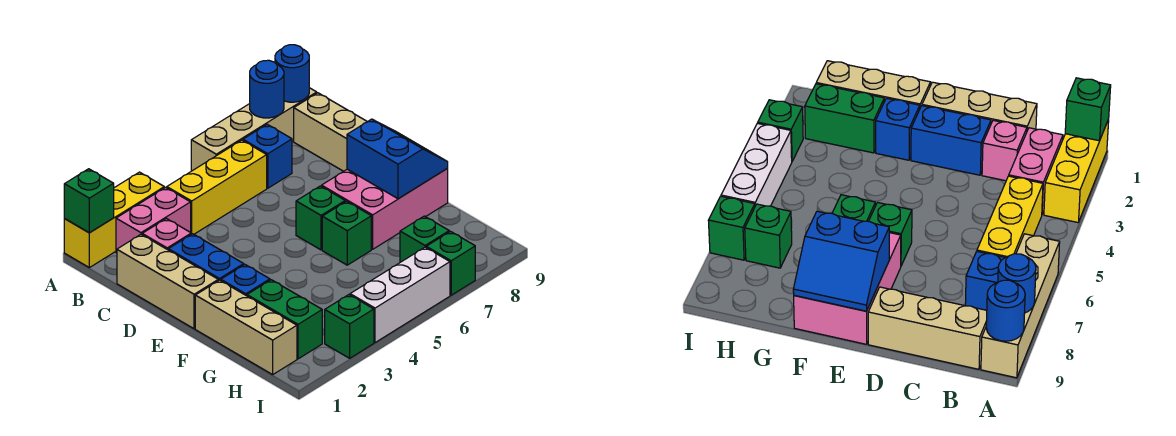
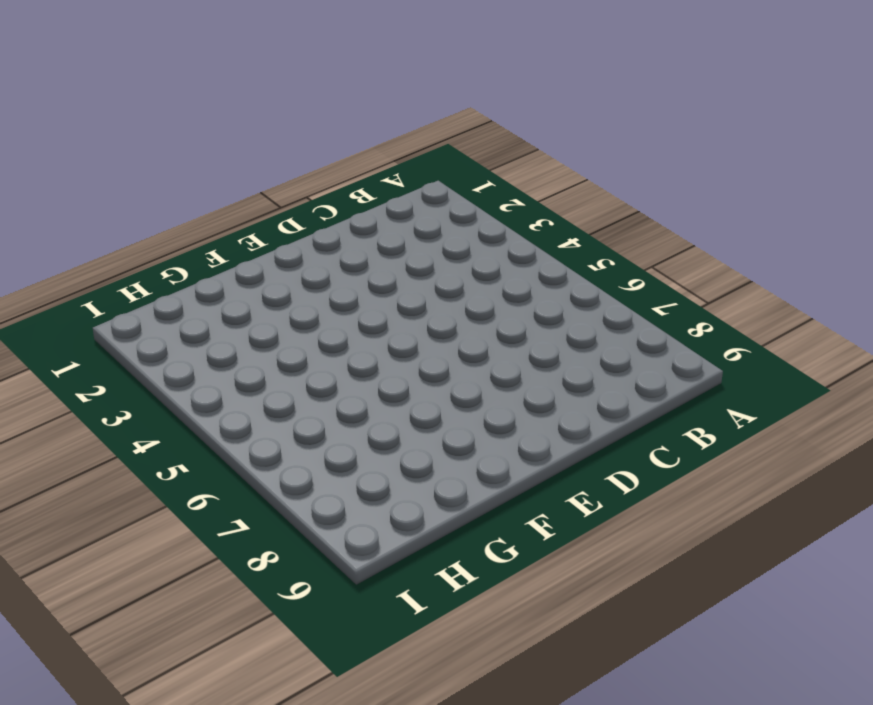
none -> yellow brick A1:A3 level 1
none -> tan brick A6:A9 level 1
none -> pink brick B2:B3 level 1

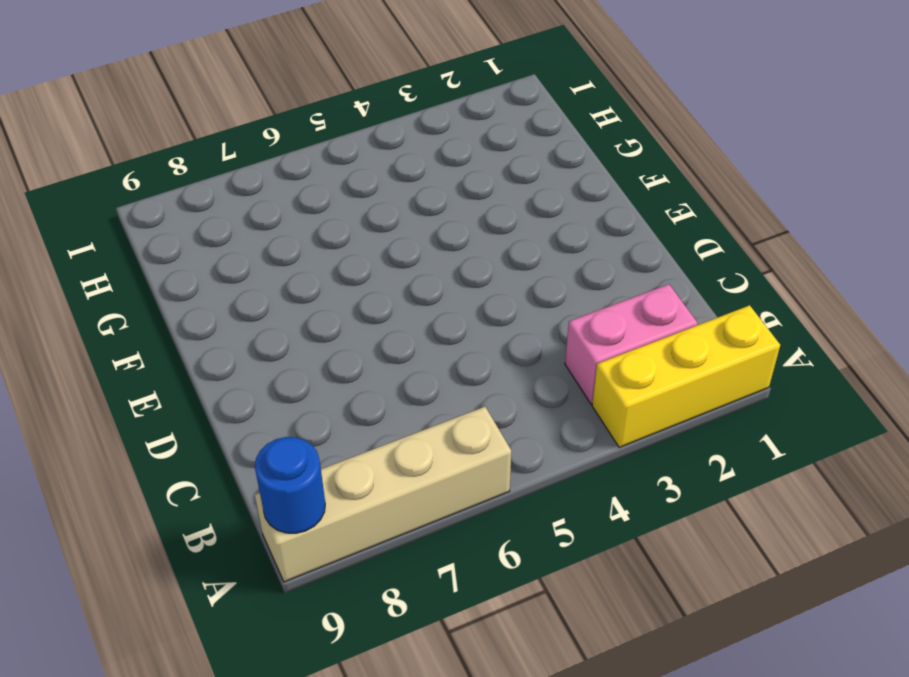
none -> yellow brick B4:B6 level 1
none -> blue brick B7 level 1
none -> tan brick B9:D9 level 1

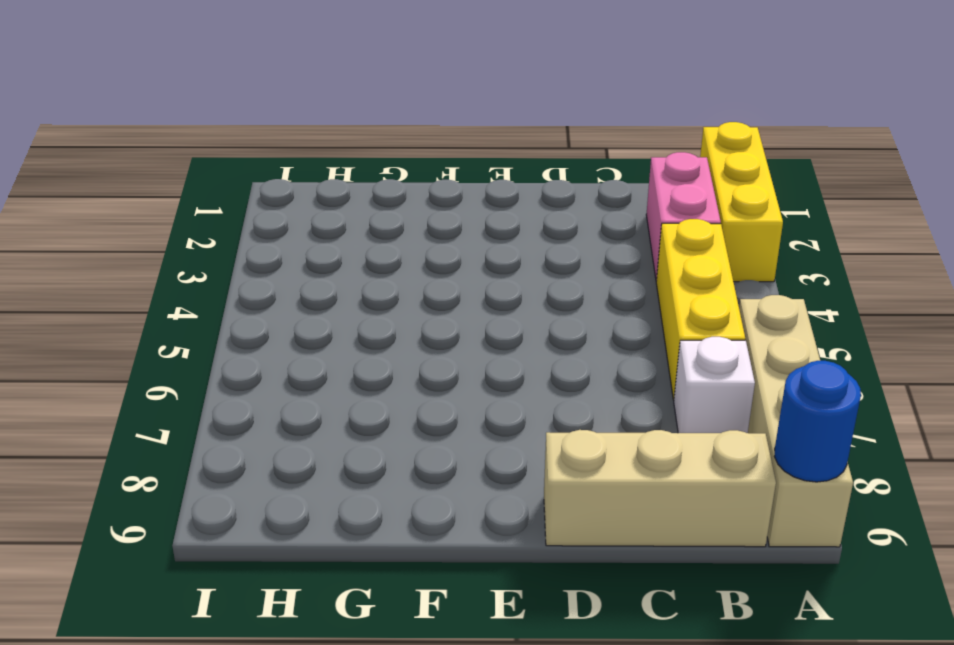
white brick B7 level 1 -> blue brick B7 level 1
none -> tan brick C1:E1 level 1
none -> pink brick C2 level 1
none -> blue brick D2:E2 level 1

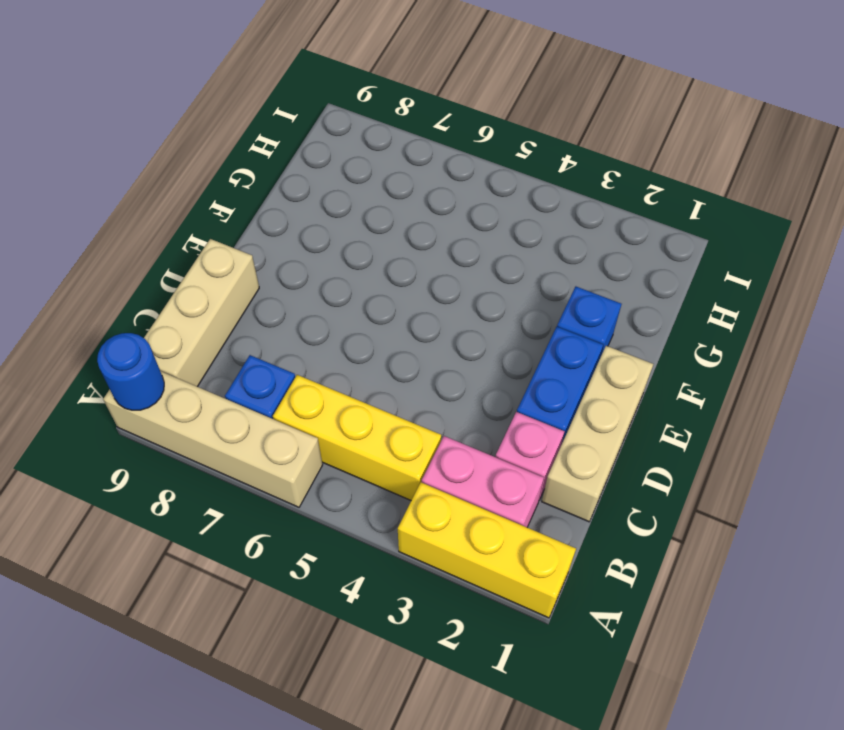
none -> green brick E6 level 1
none -> pink brick E7:F9 level 1
none -> tan brick F1:H1 level 1

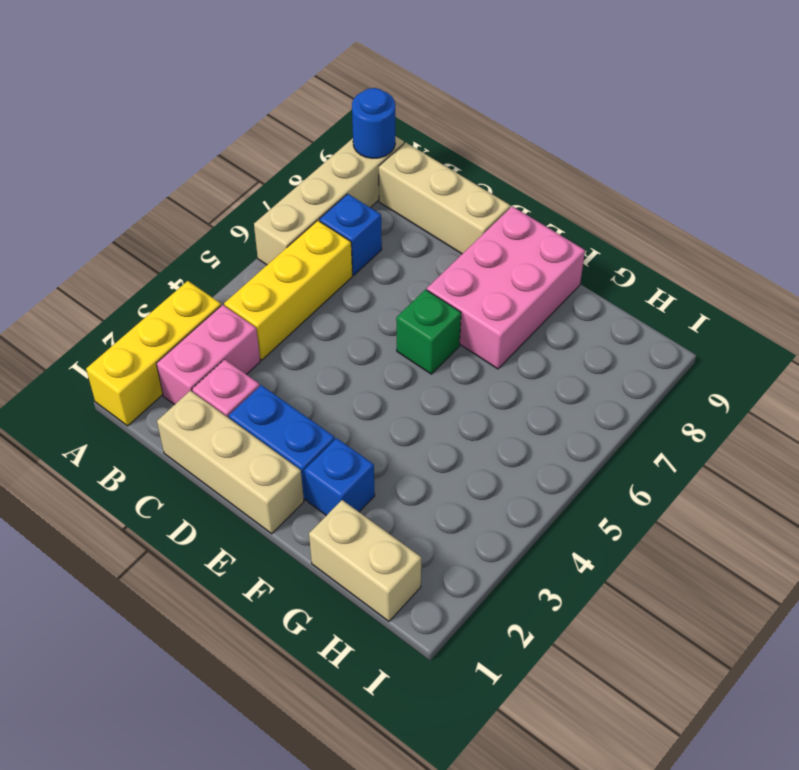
tan brick G1:H1 level 1 -> tan brick F1:H1 level 1
none -> green brick F6 level 1
none -> green brick G2:H2 level 1
none -> green brick H7 level 1

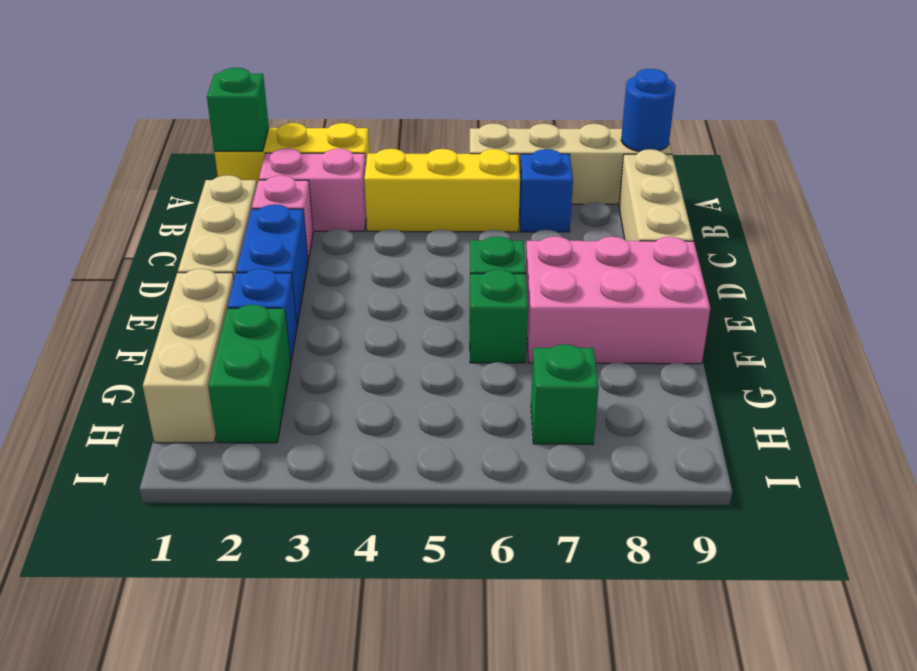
none -> green brick I3 level 1
none -> white brick I4:I6 level 1
none -> green brick I7 level 1

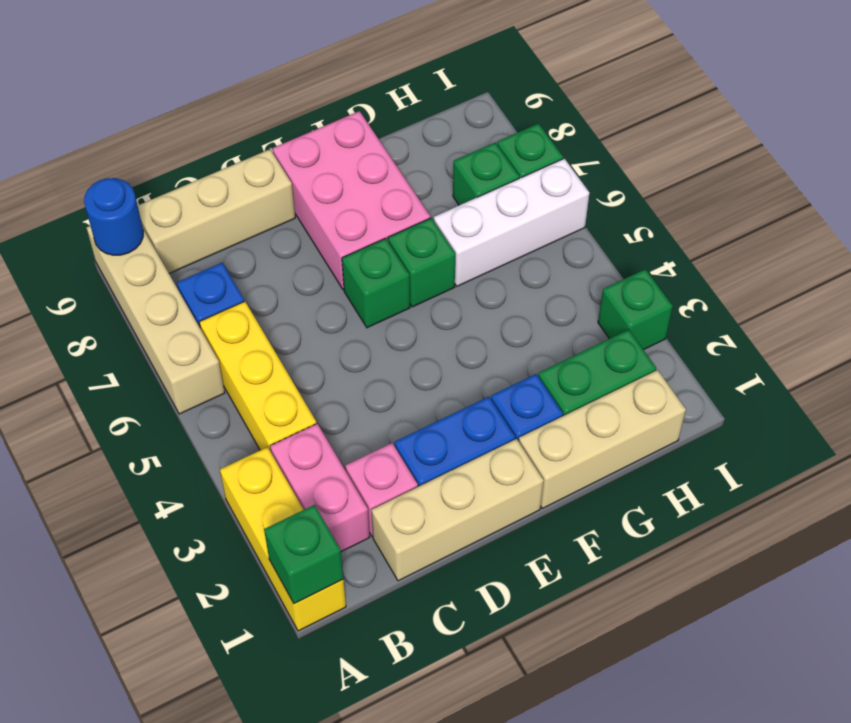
white brick G6:I6 level 1 -> white brick I4:I6 level 1
none -> blue round brick A8 level 2
none -> blue slope E8:F9 level 2 top 8

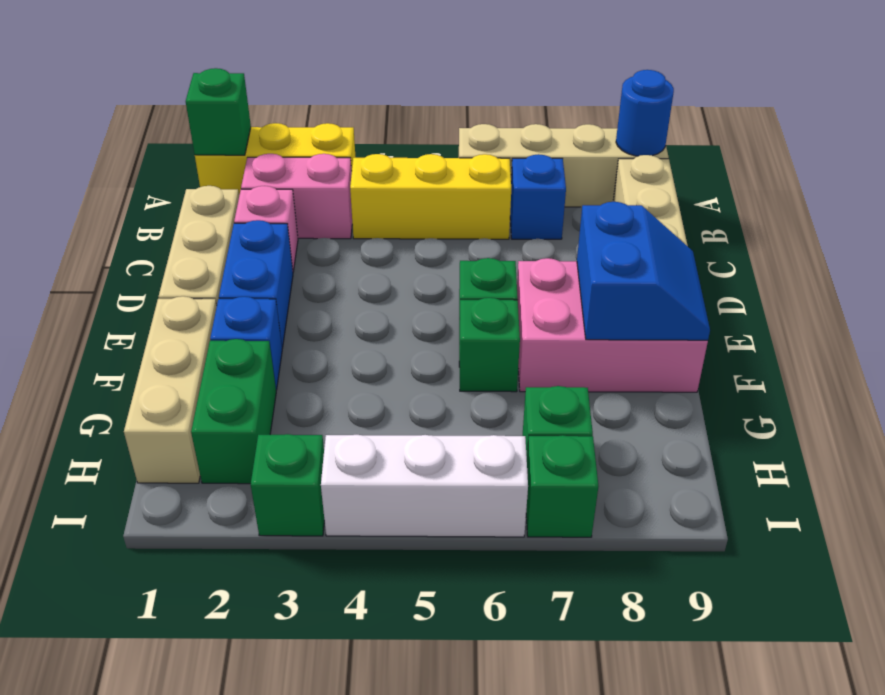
none -> blue round brick A8 level 2

